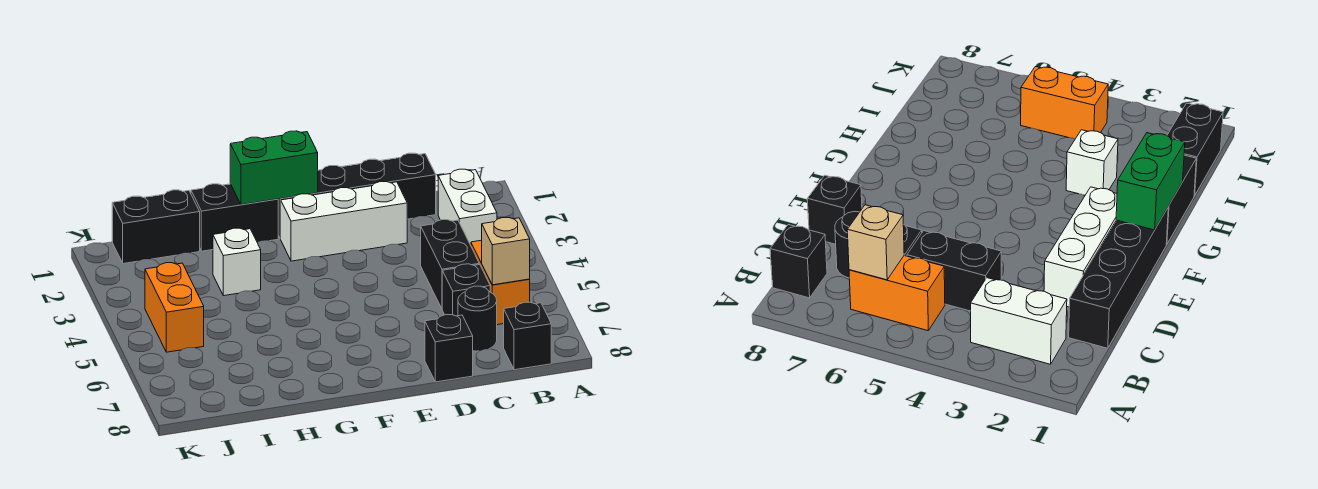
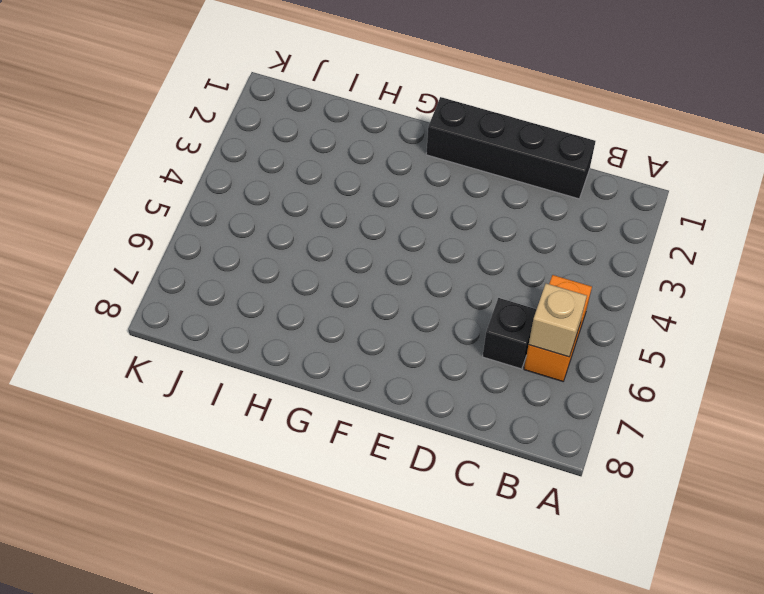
none -> white brick B2:B3 level 1
none -> black brick B8 level 1
none -> black brick C4:C5 level 1

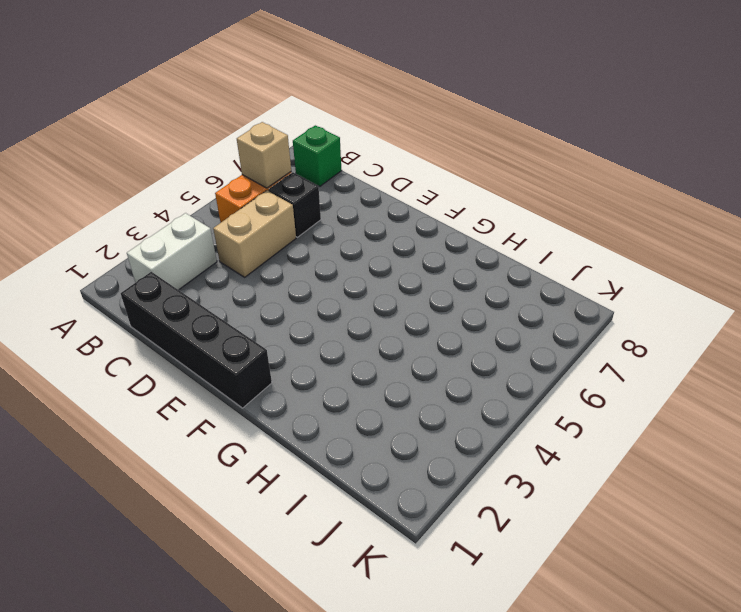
green brick B8 level 1 -> black brick B8 level 1
tan brick C4:C5 level 1 -> black brick C4:C5 level 1
none -> black round brick C7 level 1
none -> white brick D2:F2 level 1
none -> black brick D8 level 1

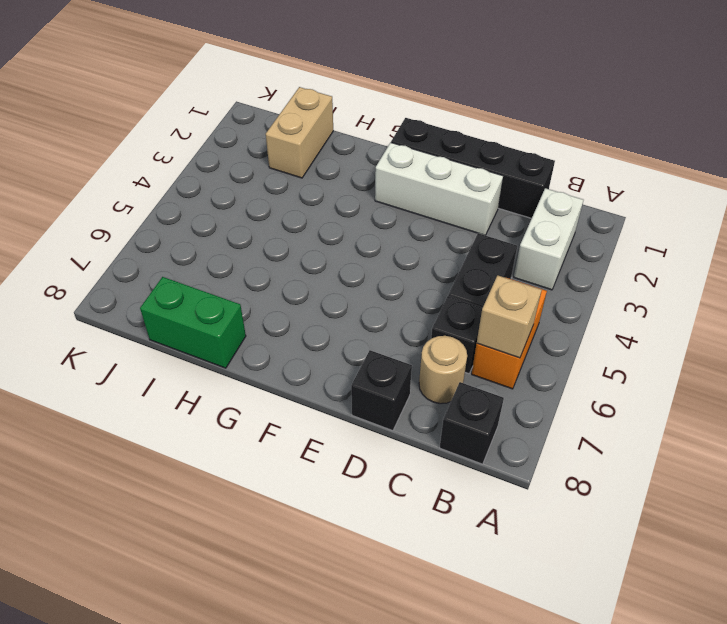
tan round brick C7 level 1 -> black round brick C7 level 1
green brick H8:I8 level 1 -> green brick F1:G1 level 2
tan brick I1:I2 level 1 -> black brick I1:J1 level 1
none -> black brick G1:H1 level 1
none -> white brick H3 level 1
none -> orange brick J4:J5 level 1

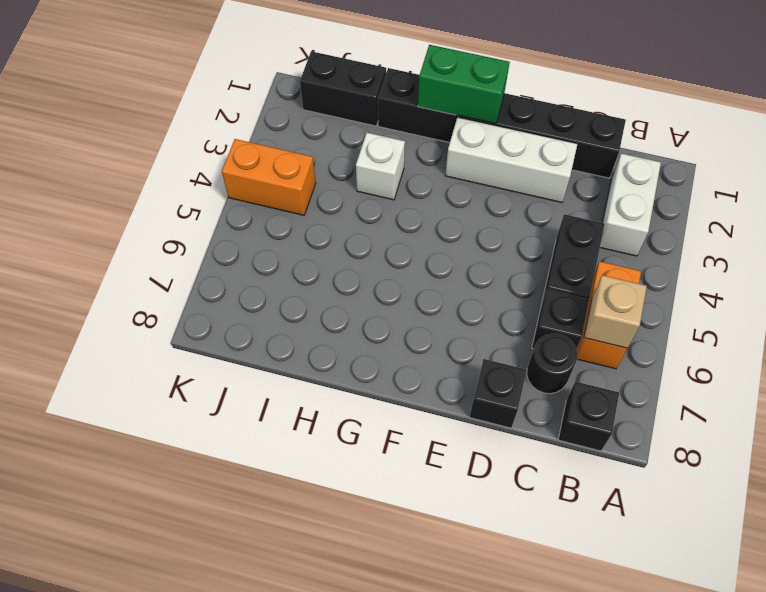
orange brick J4:K4 level 1 -> orange brick J4:J5 level 1

